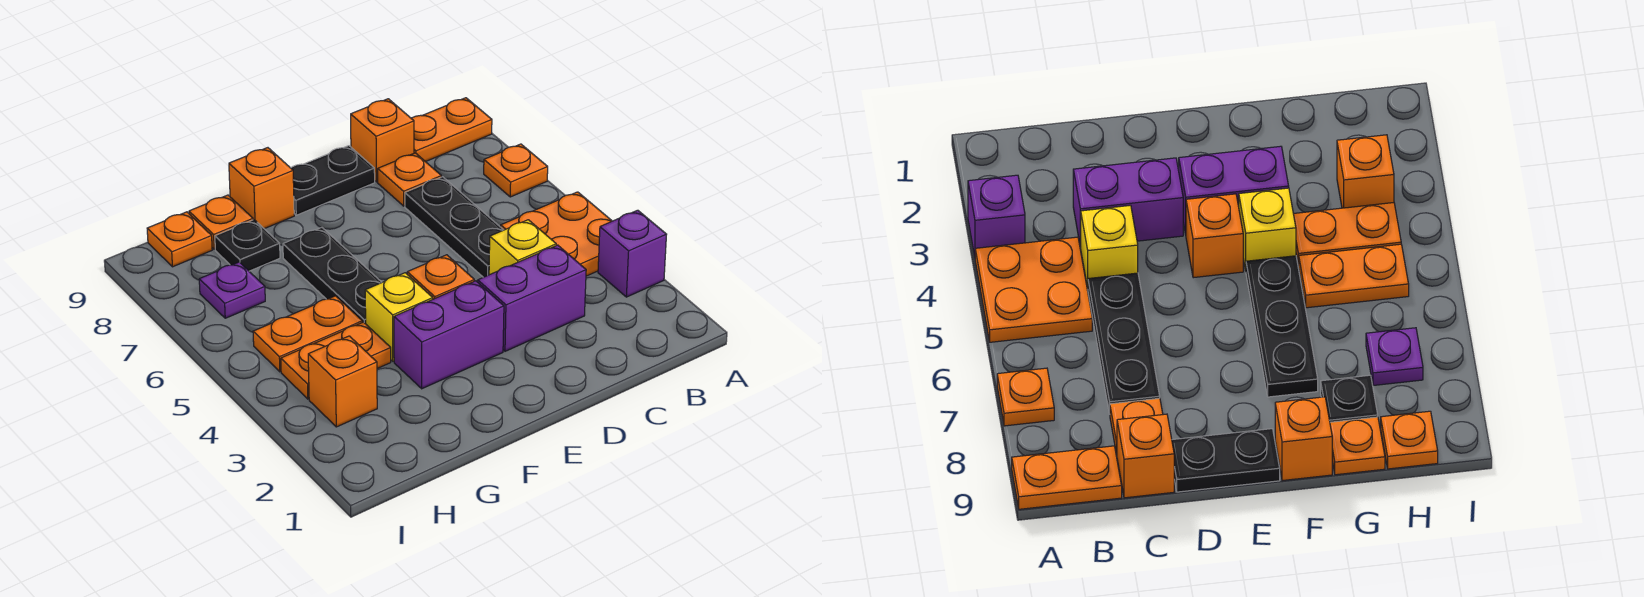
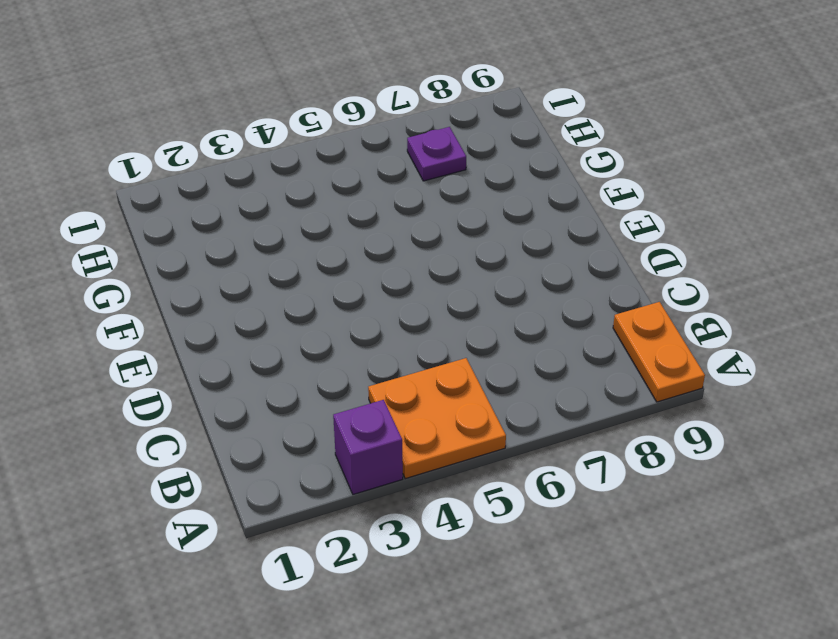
none -> orange plate A7 level 1
none -> purple brick C3:D3 level 1
none -> yellow brick C4 level 1

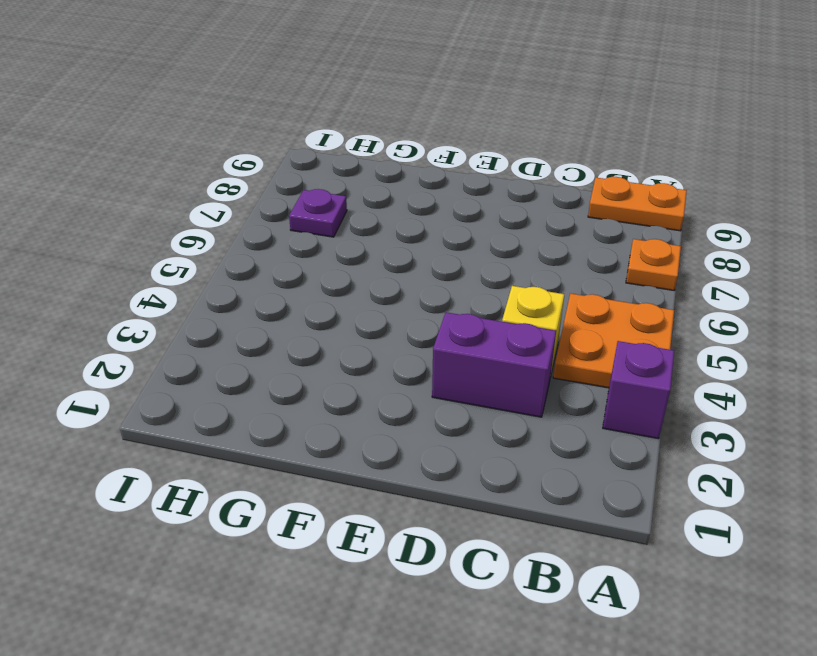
none -> black plate C5:C7 level 1
none -> orange plate C8 level 1
none -> orange brick C9 level 1

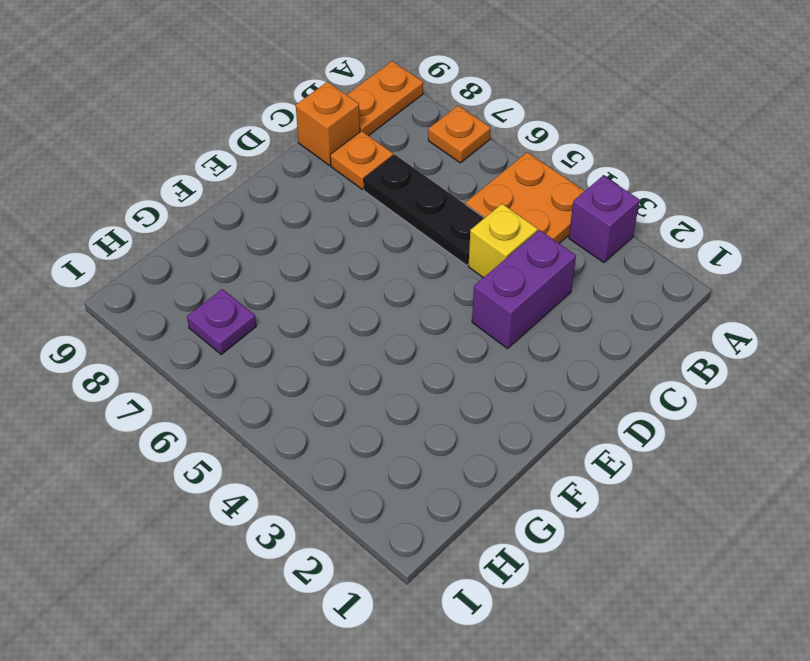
none -> black plate D9:E9 level 1
none -> purple brick E3:F3 level 1
none -> orange brick E4 level 1

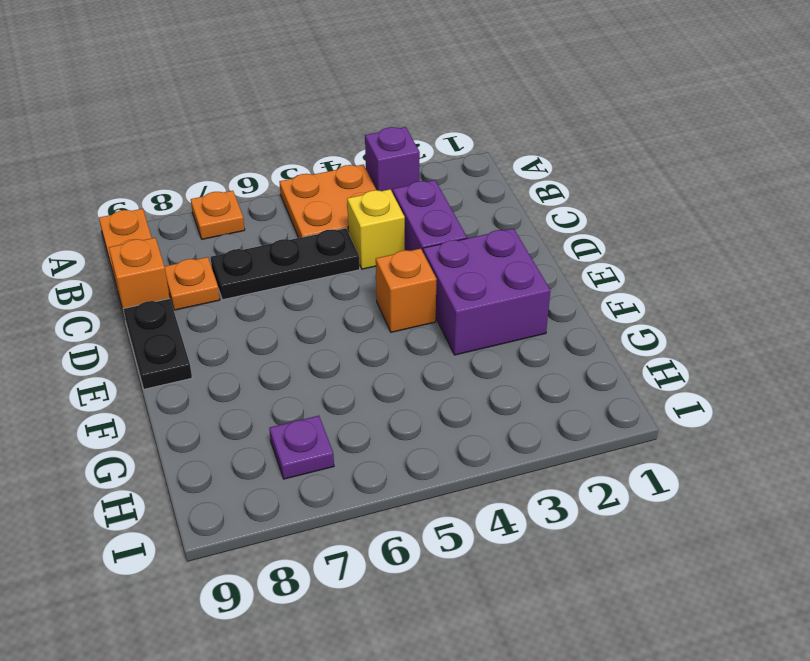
purple brick E2:F3 level 1 -> purple brick E3:F3 level 1
none -> yellow brick F4 level 1
none -> black plate F5:F7 level 1
none -> orange brick F9 level 1

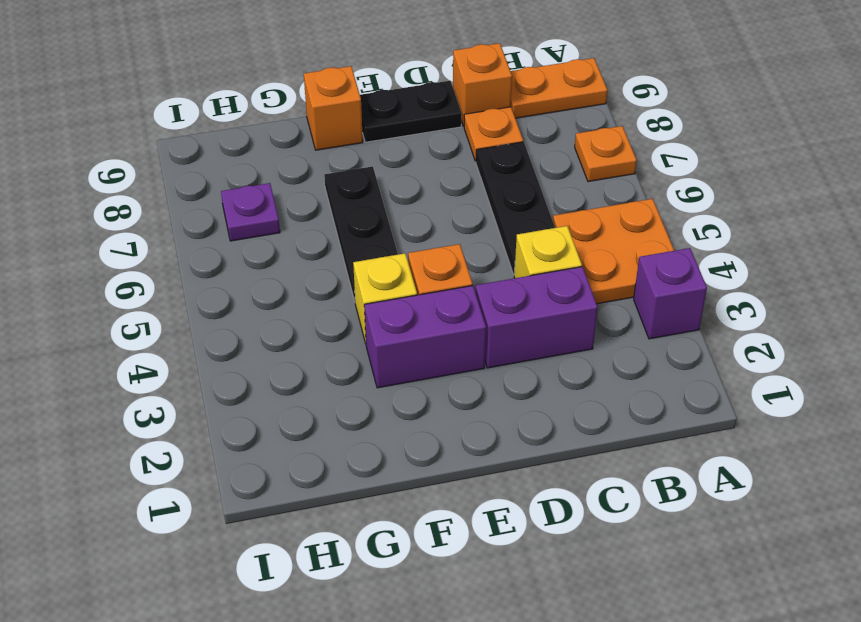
none -> orange plate G4:H4 level 1
none -> orange plate G5:H5 level 1
none -> black plate G8 level 1

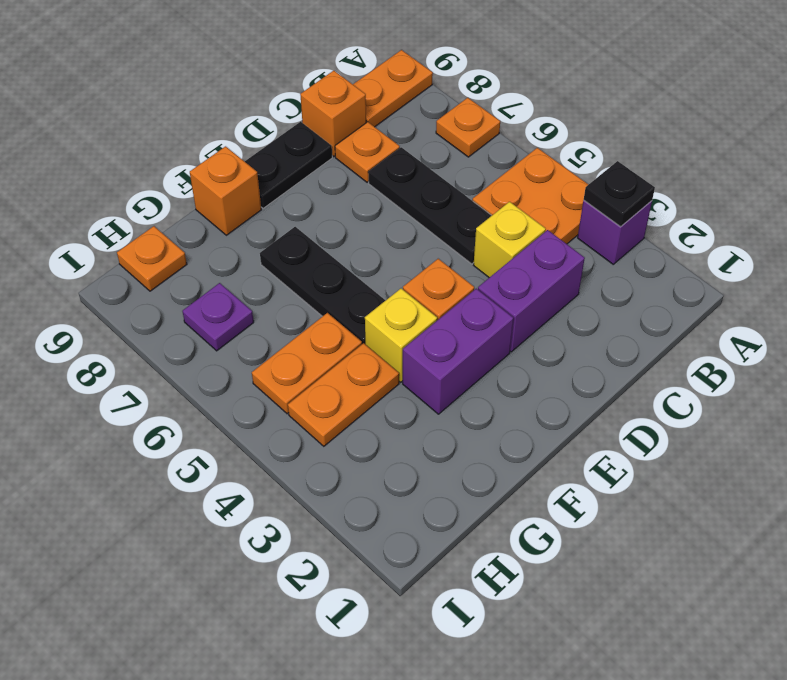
black plate A3 level 2 -> black plate G8 level 1
none -> orange plate G9 level 1
none -> orange brick H3 level 1

